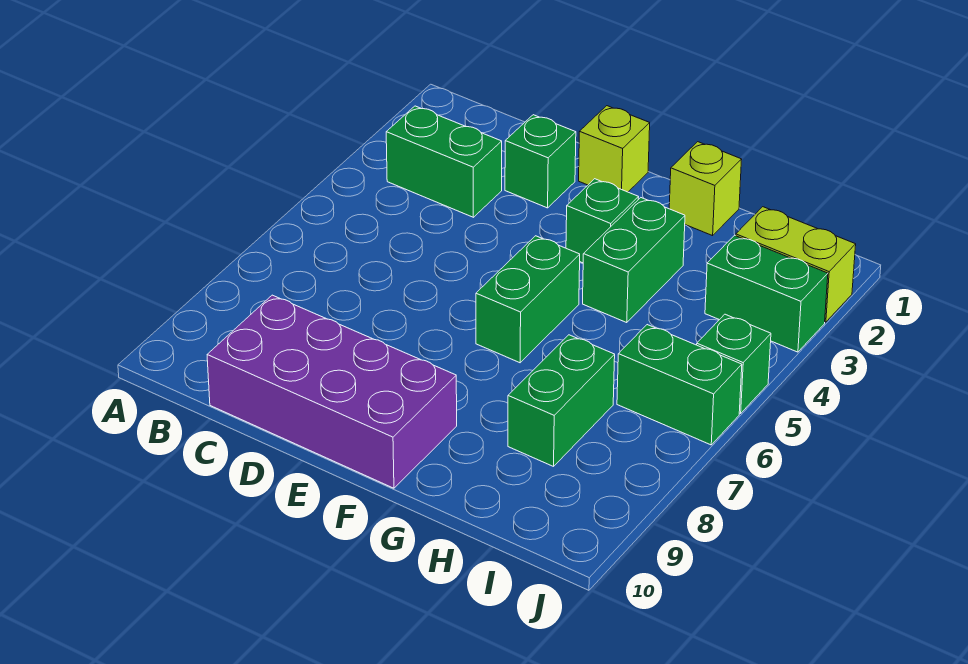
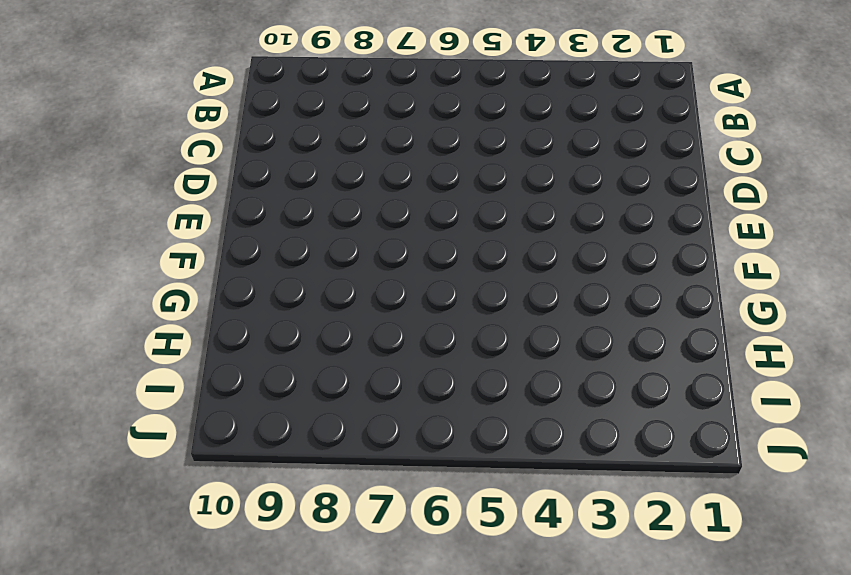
none -> green brick B3:C3 level 1
none -> purple brick C9:F10 level 1
none -> green brick D2 level 1

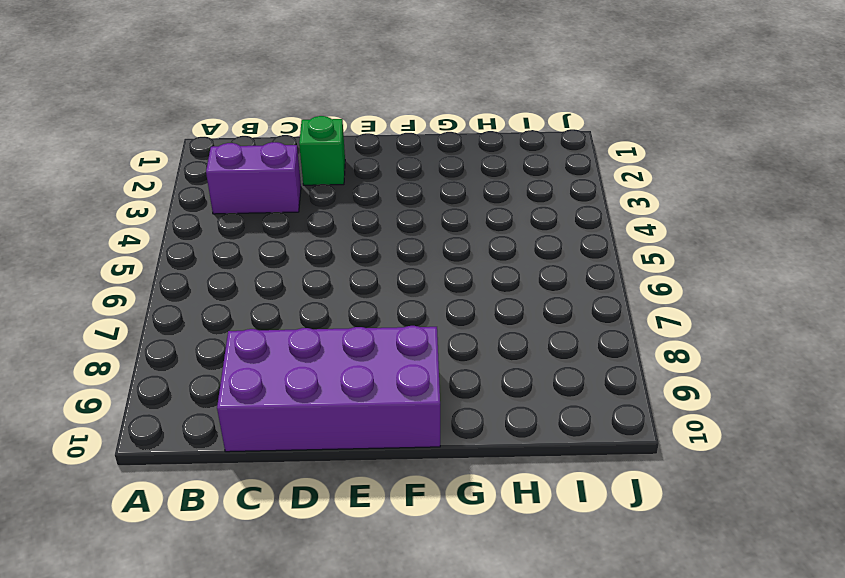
purple brick B3:C3 level 1 -> green brick B3:C3 level 1
none -> lime brick E1 level 1
none -> green brick F3 level 1
none -> green brick F5:F6 level 1

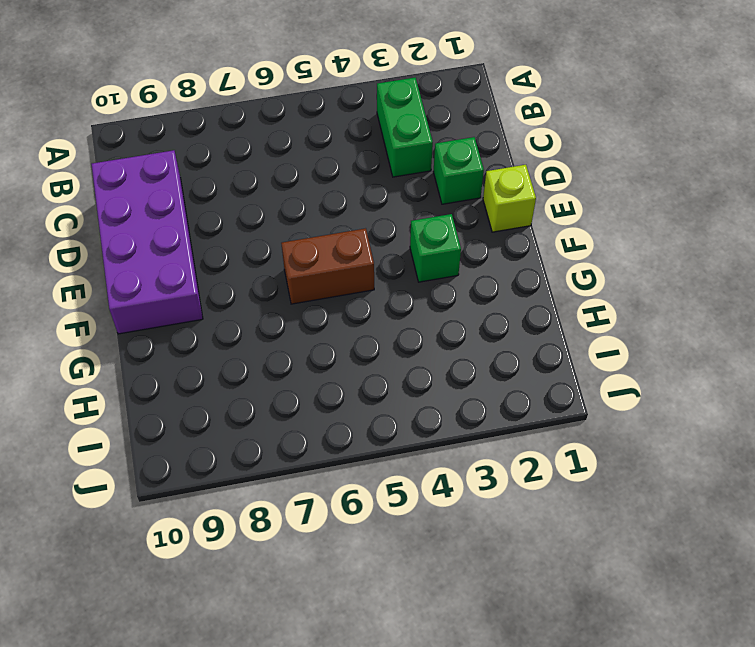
brown brick F5:F6 level 1 -> green brick F5:F6 level 1
none -> lime brick G1 level 1
none -> green brick G3:G4 level 1
none -> green brick H7:H8 level 1

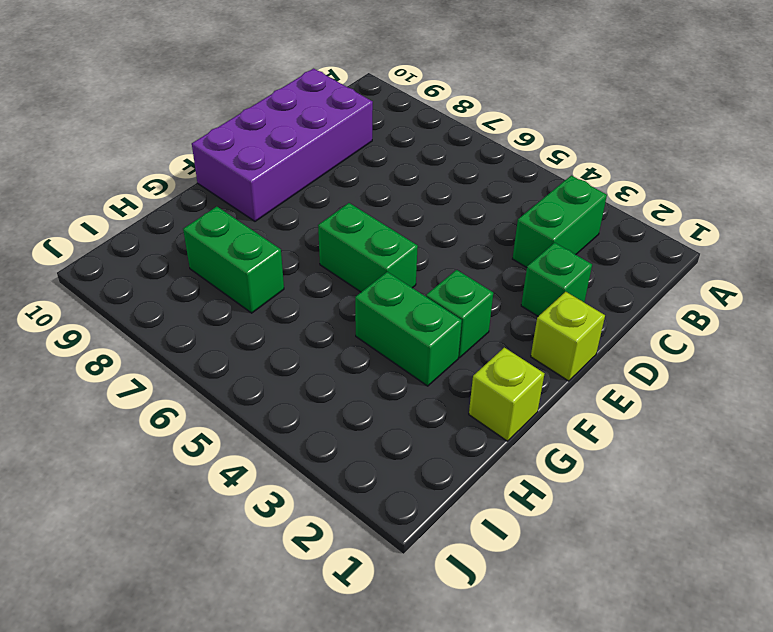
none -> lime brick I2:J2 level 1
none -> green brick I3:J3 level 1
none -> green brick I6:J6 level 1

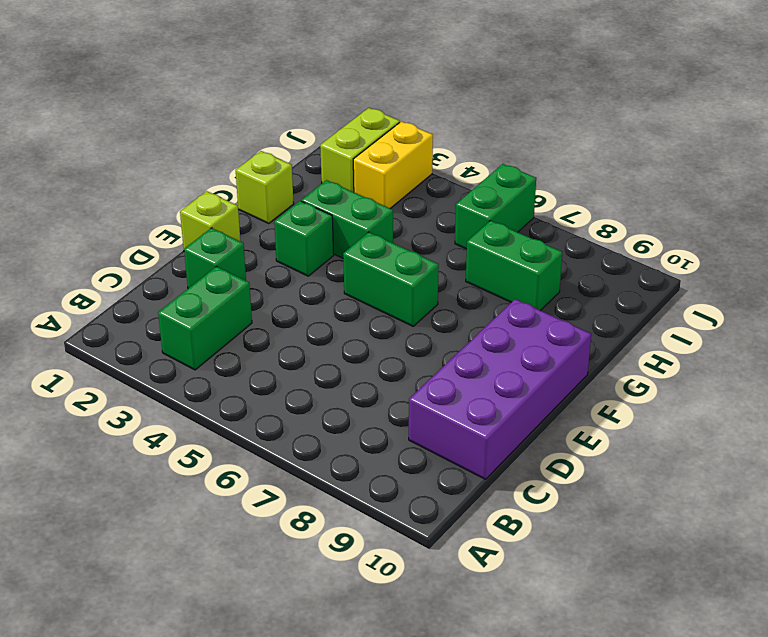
yellow brick I3:J3 level 1 -> green brick I3:J3 level 1
none -> green brick J5 level 1

